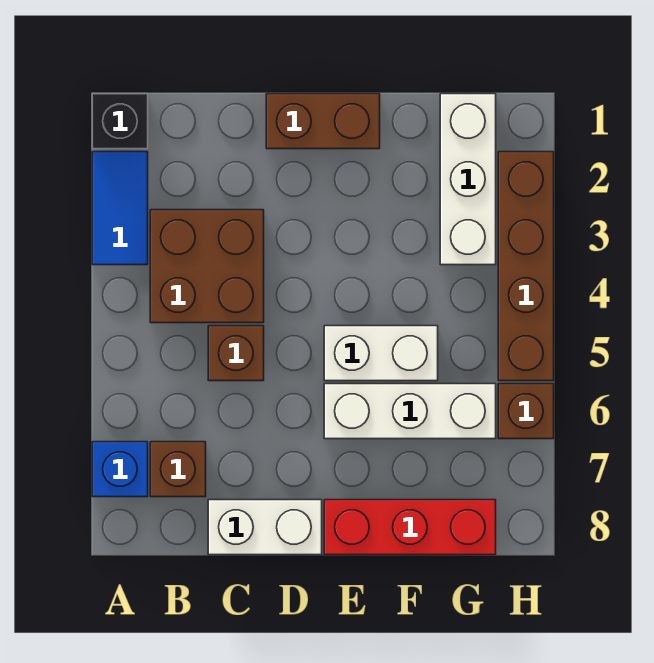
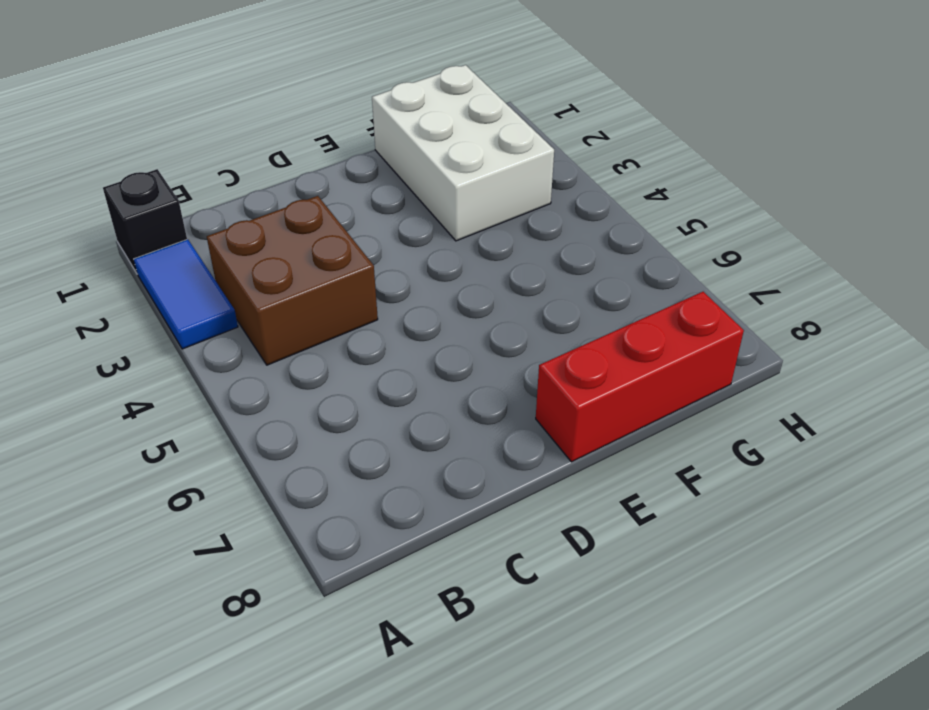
white brick F1:G3 level 1 -> white brick G1:G3 level 1
none -> blue brick A7 level 1
none -> brown brick B7 level 1
none -> brown brick C5 level 1

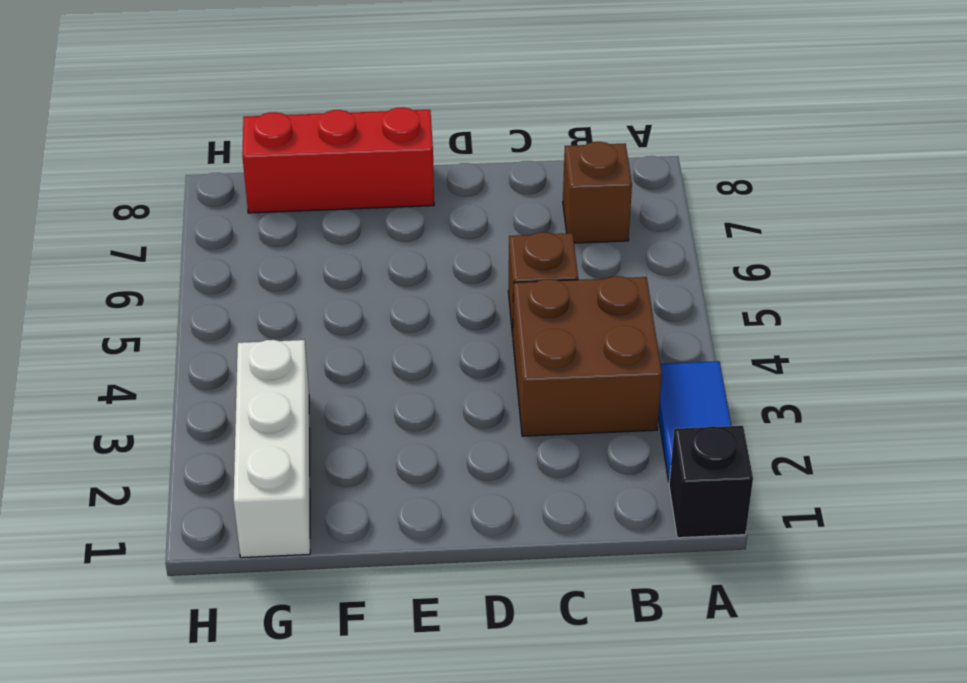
none -> blue brick A7 level 1
none -> white brick C8:D8 level 1
none -> brown brick D1:E1 level 1

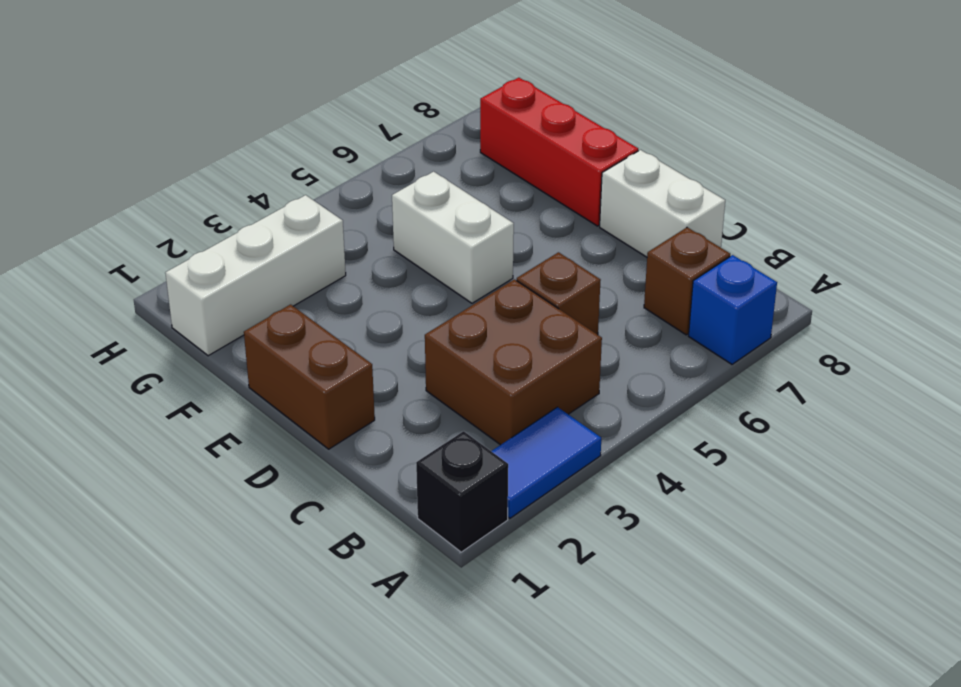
none -> white brick E6:G6 level 1
none -> brown brick H2:H5 level 1
none -> brown brick H6 level 1

